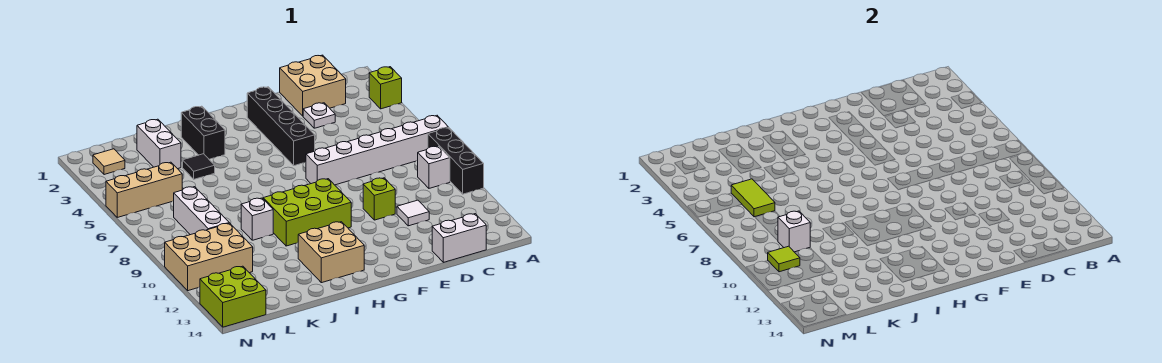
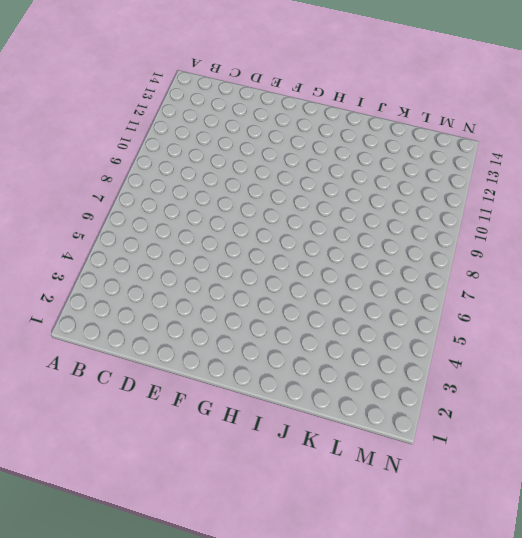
none -> lime brick A3 level 1
none -> white brick A7:F7 level 1
none -> black brick A8:A10 level 1

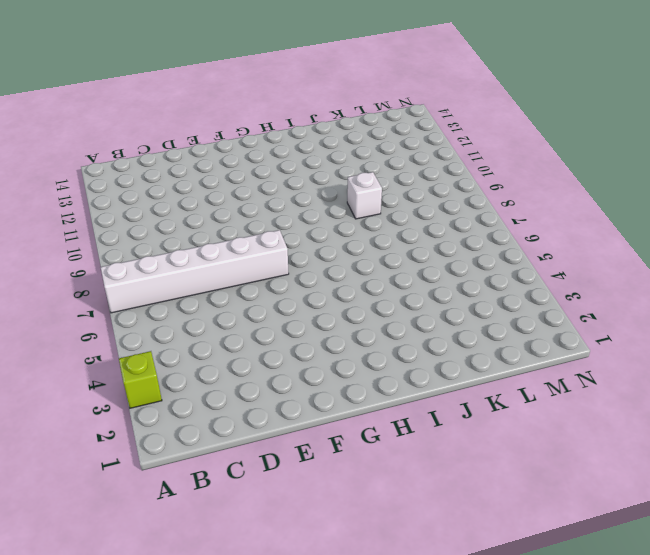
none -> black brick A8:A10 level 1
none -> white brick B9 level 1
none -> tan brick C1:D2 level 1

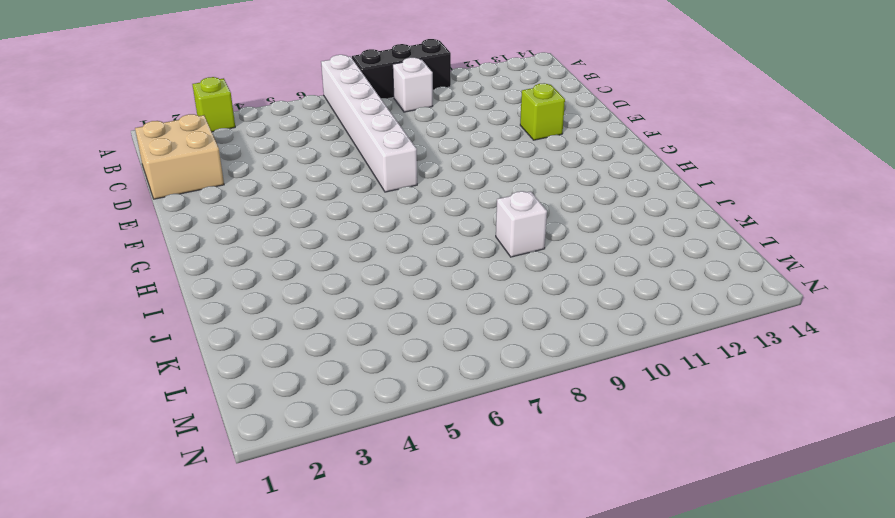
lime brick E12 level 1 -> lime brick E10 level 1
none -> white brick C14:D14 level 1
none -> white plate D3 level 1
none -> white tile D11 level 1

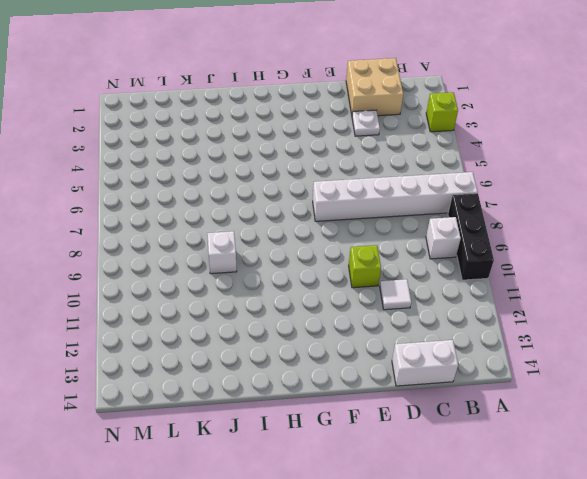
none -> black brick F2:F5 level 1
none -> lime brick G9:I10 level 1
none -> tan brick H12:I13 level 1

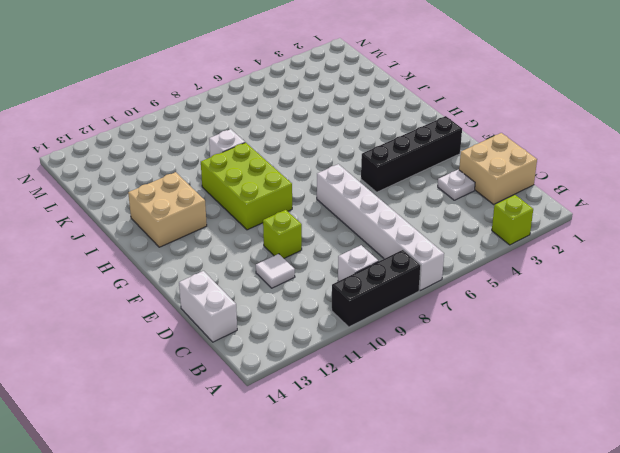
none -> black brick I2:I3 level 1
none -> black tile J4 level 1
none -> white brick K2:K3 level 1

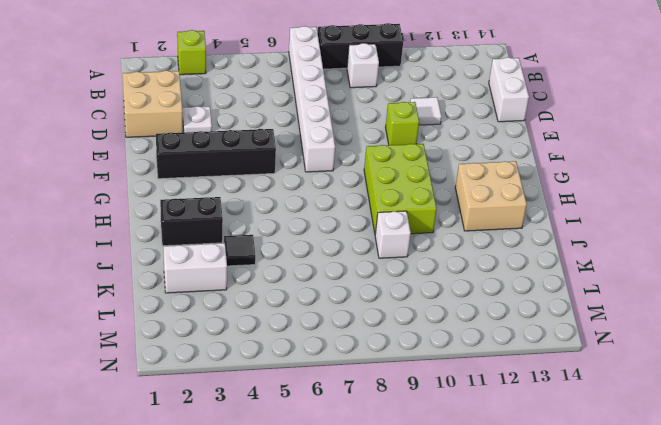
none -> tan brick L5:N5 level 1
none -> white brick L7:L9 level 1
none -> tan brick L10:N11 level 1

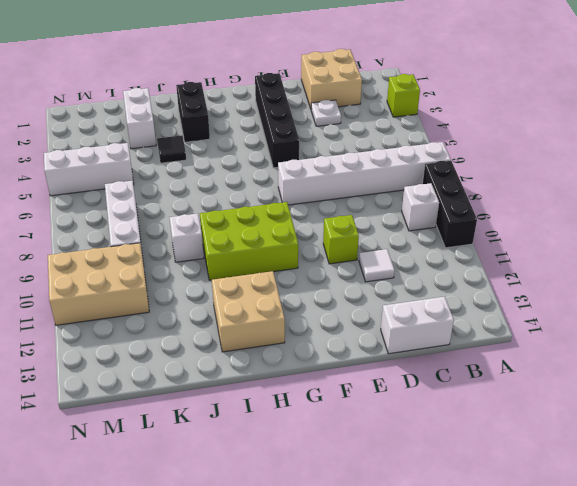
white brick L5:N5 level 1 -> tan brick L5:N5 level 1
none -> tan tile M2 level 1
none -> lime brick M13:N14 level 1
none -> lime tile L5:L6 level 2

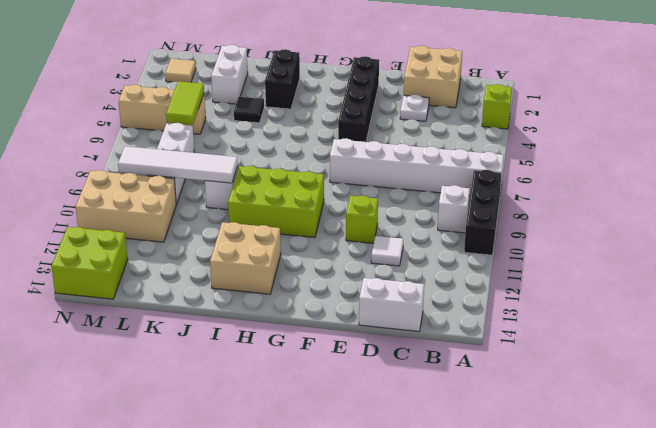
white tile J9:M9 level 2 -> white brick L9 level 2
none -> lime tile M10 level 2

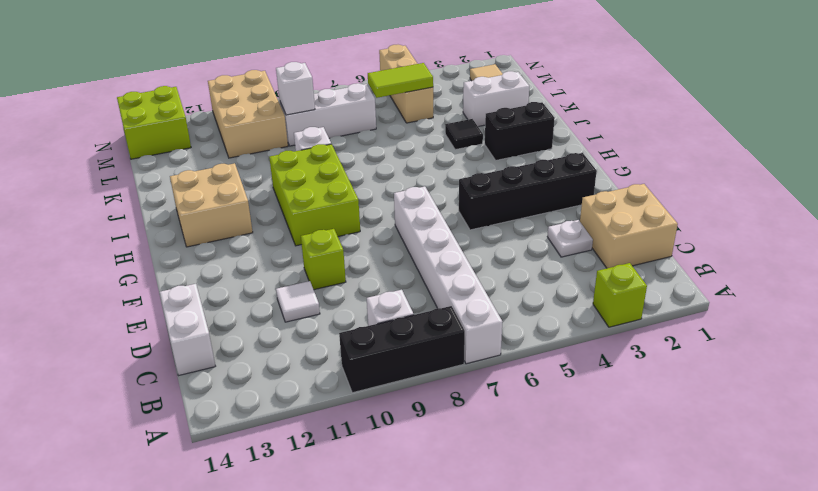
none -> lime tile M10 level 2

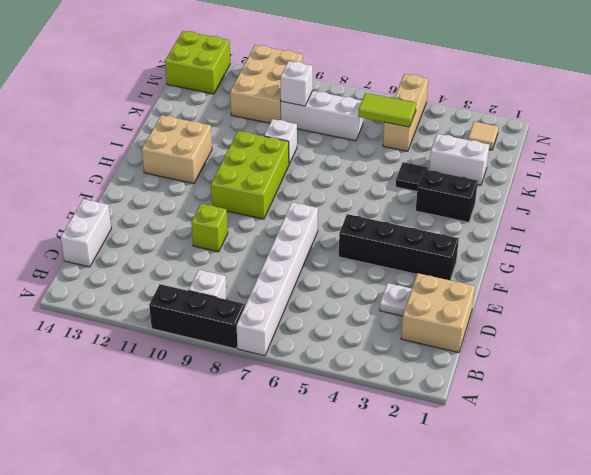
none -> lime brick A3 level 1
none -> white tile D11 level 1
none -> lime tile M10 level 2

